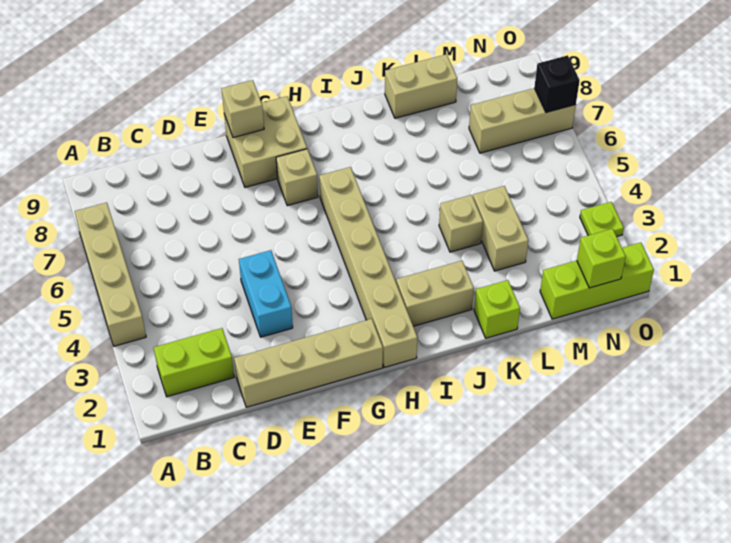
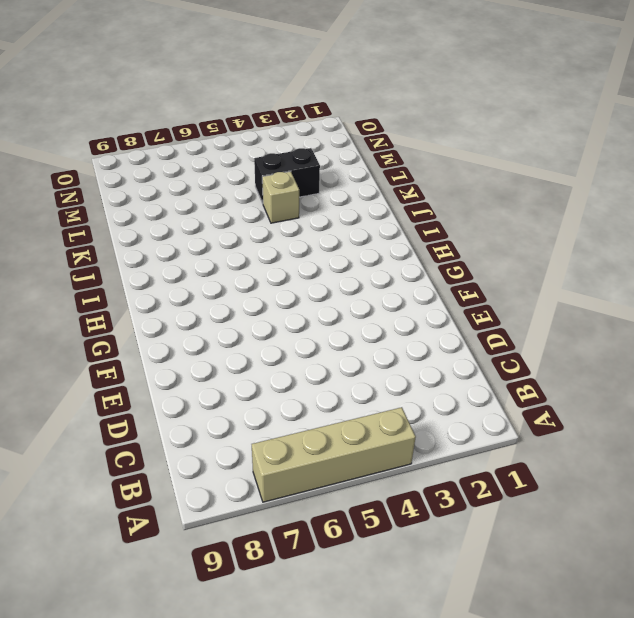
black brick L3:L4 level 1 -> tan brick L3:L4 level 1
none -> lime brick B2:C2 level 1
none -> tan brick D1:G1 level 1
none -> cyan brick E3:E4 level 1

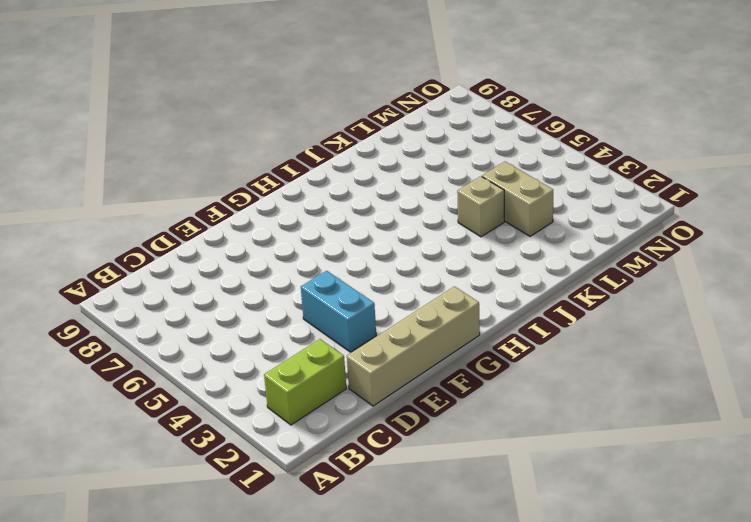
none -> tan brick A4:A7 level 1
none -> tan brick F8:G9 level 1
none -> tan brick G7 level 1

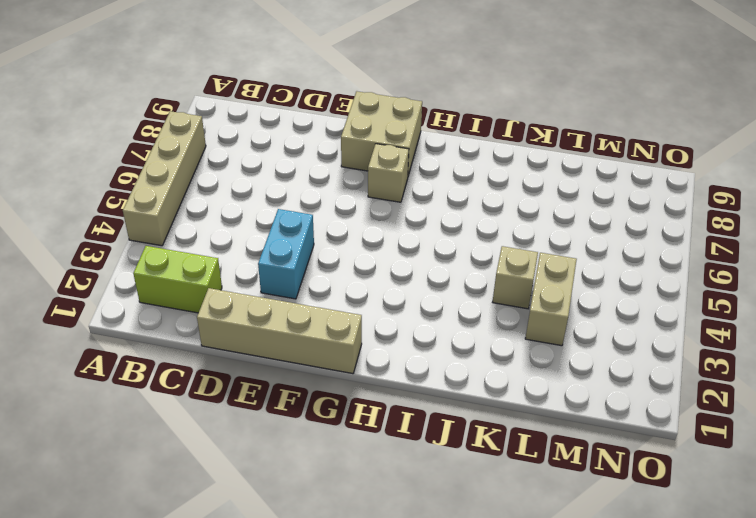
none -> tan brick H1:H6 level 1
none -> tan brick I2:J2 level 1
none -> lime brick K1 level 1

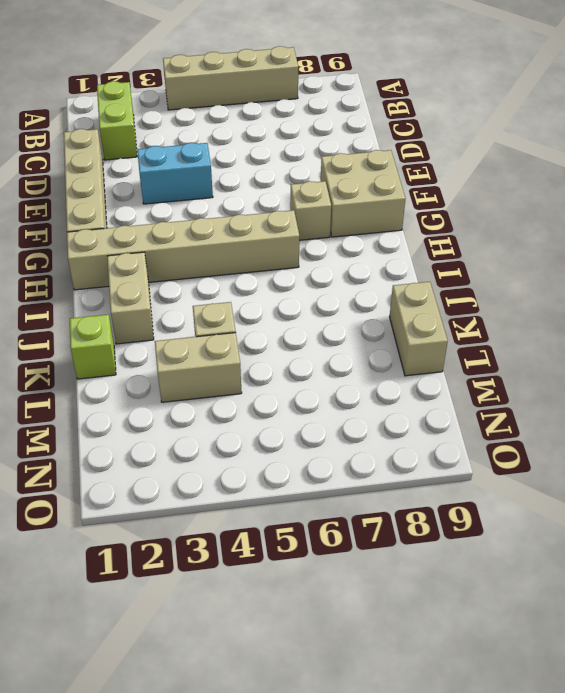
none -> lime brick M1:O1 level 1
none -> tan brick M7:O7 level 1
none -> lime plate O3 level 1

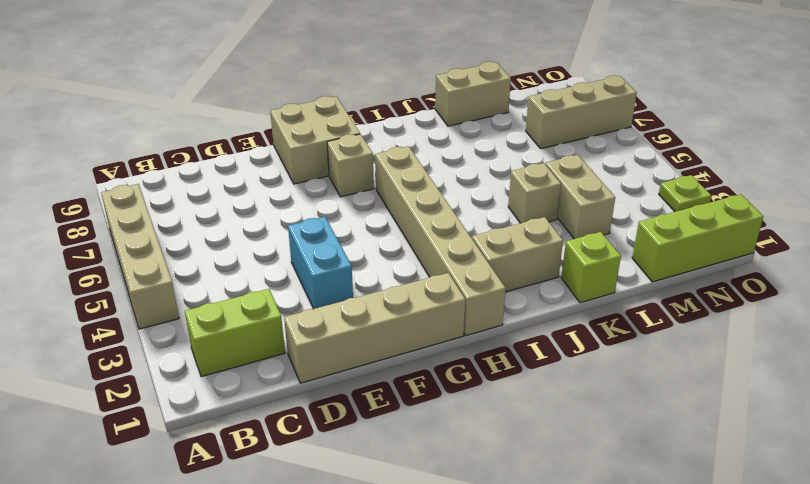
none -> tan brick F9 level 2
none -> lime brick N1 level 2
none -> black brick O7 level 2

